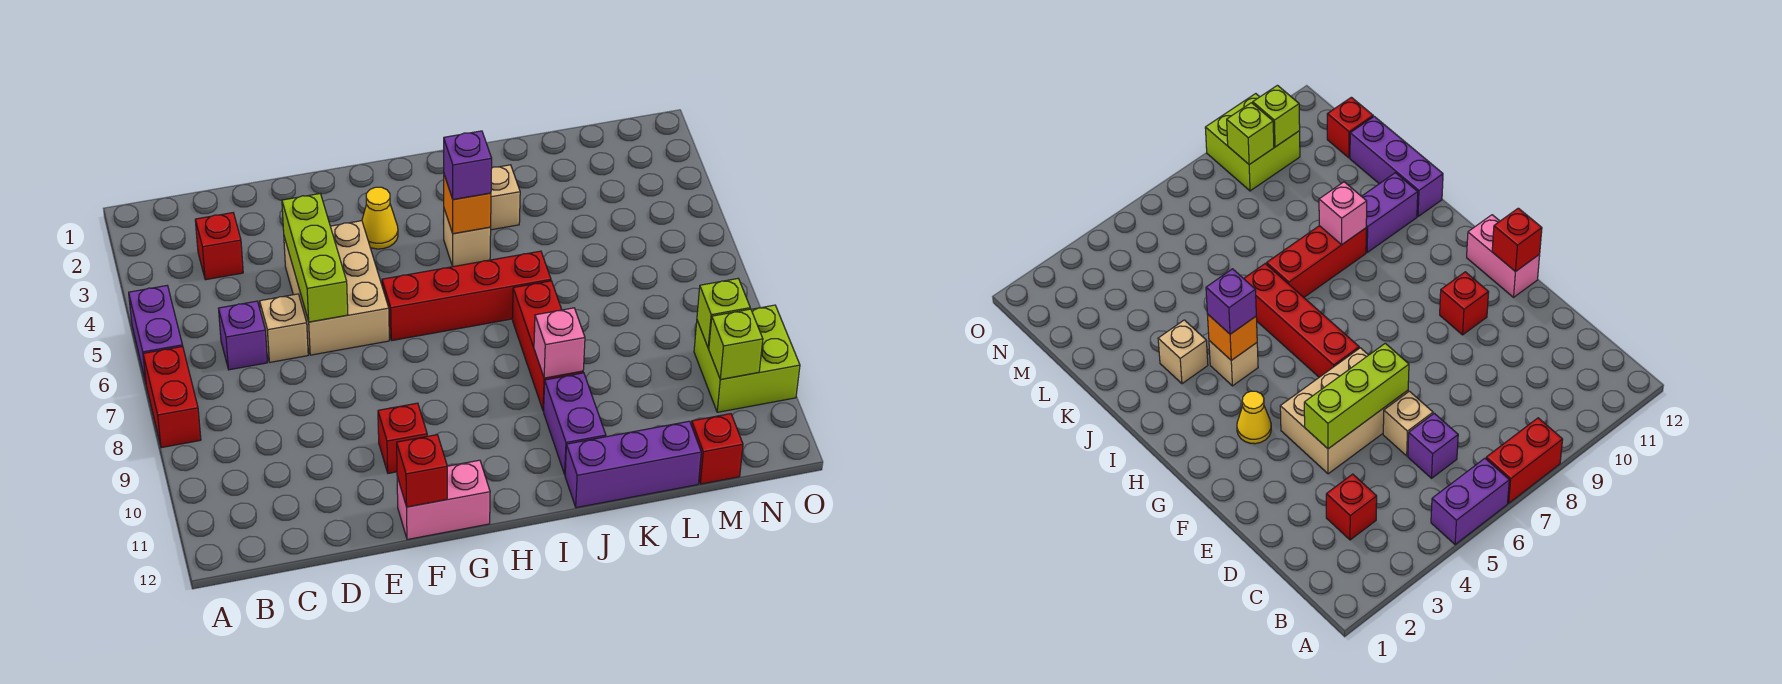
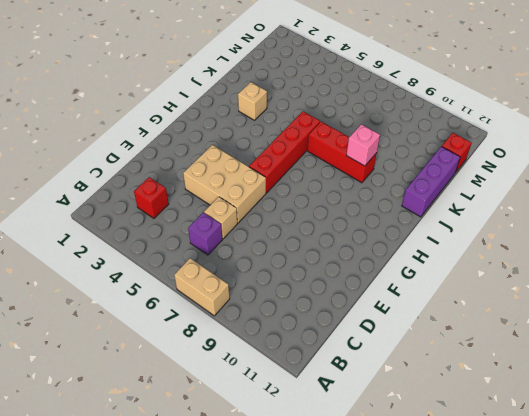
tan brick A7:A8 level 1 -> red brick A7:A8 level 1
none -> purple brick A5:A6 level 1
none -> red brick F10 level 1
none -> pink brick F12:G12 level 1

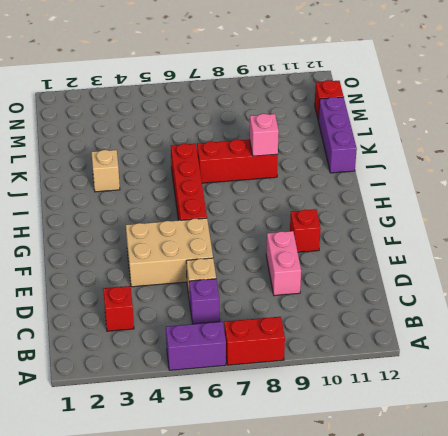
pink brick D9:E9 level 1 -> pink brick F12:G12 level 1
none -> yellow cone G3 level 1
none -> tan brick I4 level 1
none -> purple brick J10:J11 level 1

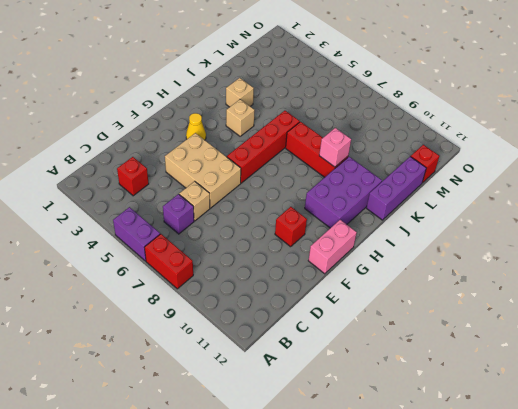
purple brick H10:J11 level 1 -> purple brick J10:J11 level 1
none -> lime brick N9:O10 level 1
none -> lime brick E4:E6 level 2
none -> red brick F12 level 2

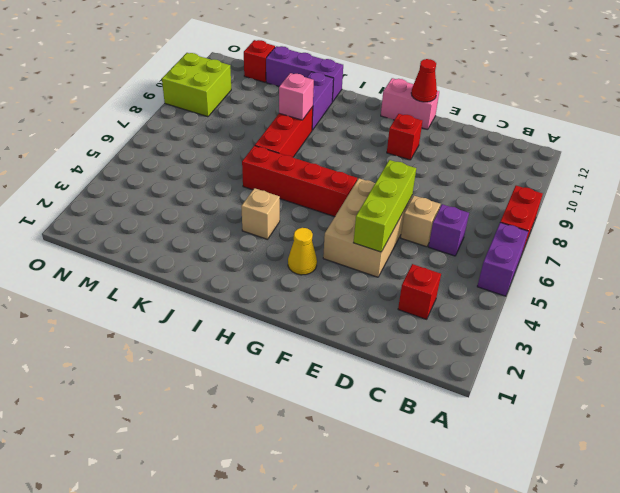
red cone F12 level 2 -> red brick F12 level 2
none -> tan brick J3 level 1
none -> orange brick I4 level 2
none -> lime brick N9 level 2

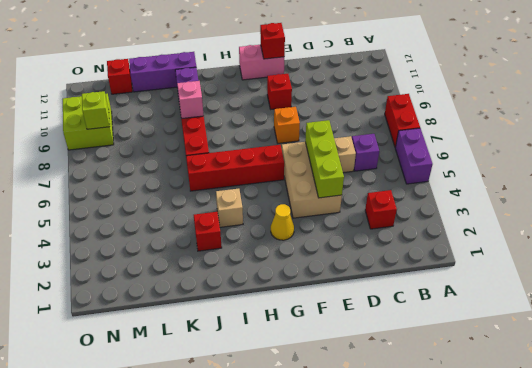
orange brick F8 level 1 -> orange brick I4 level 2
red brick J3 level 1 -> tan brick J3 level 1
none -> lime brick N10 level 2
none -> purple brick I4 level 3

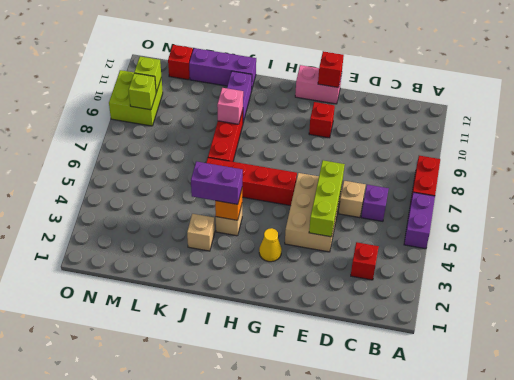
purple brick I4:J4 level 3 -> purple brick I4 level 3

